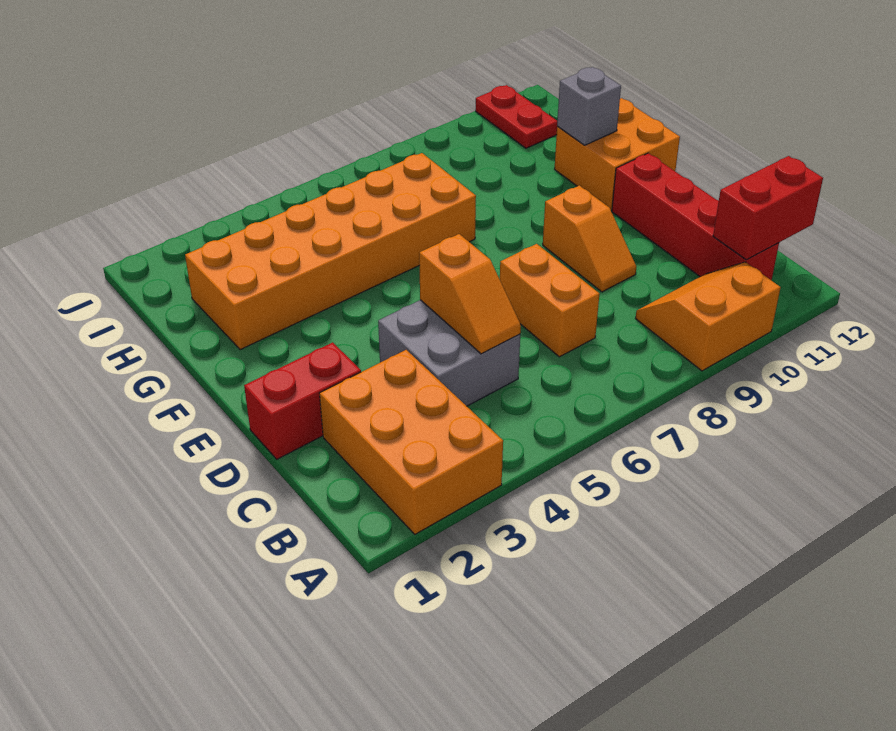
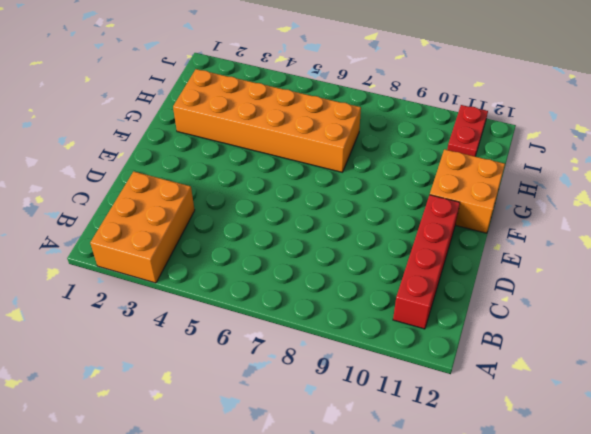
none -> orange slope A9:B10 level 1 top A
none -> grey brick C4:D5 level 1
none -> orange brick C7:D7 level 1

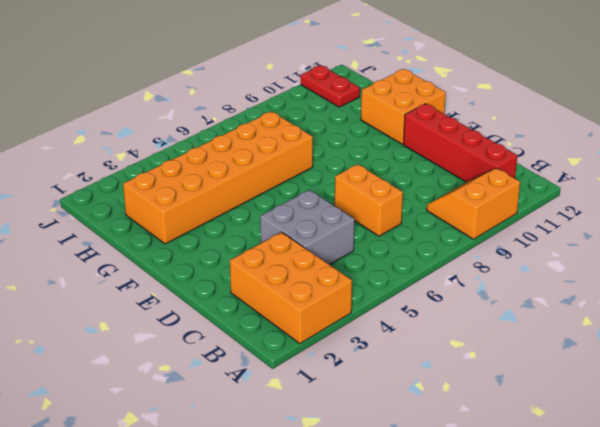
none -> red brick D1:D2 level 1
none -> orange slope D9:E9 level 1 top E
none -> red brick B11:B12 level 2

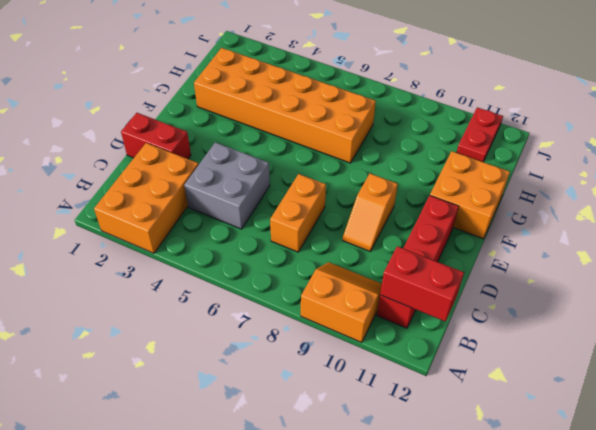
none -> orange slope C5:D5 level 2 top D
none -> grey brick G11 level 2

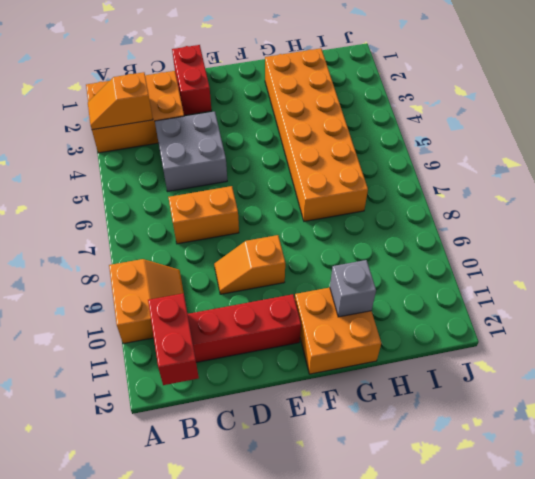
orange slope A3:B3 level 2 top B -> orange slope C5:D5 level 2 top D
none -> red plate I11:J11 level 1

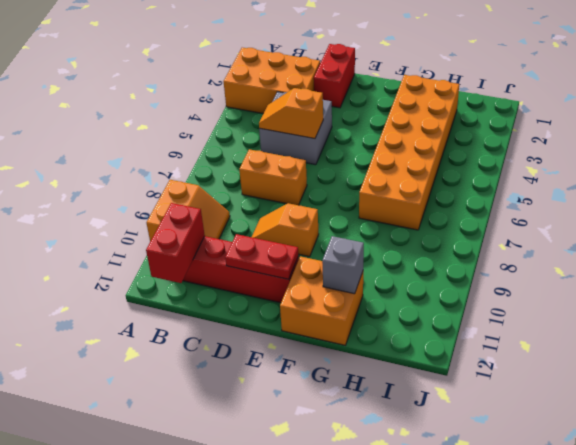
red plate D11:E11 level 2 -> red plate I11:J11 level 1

